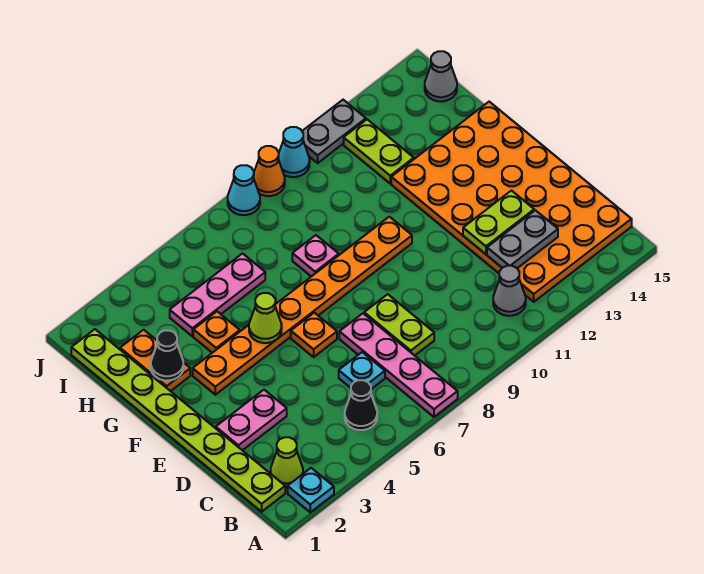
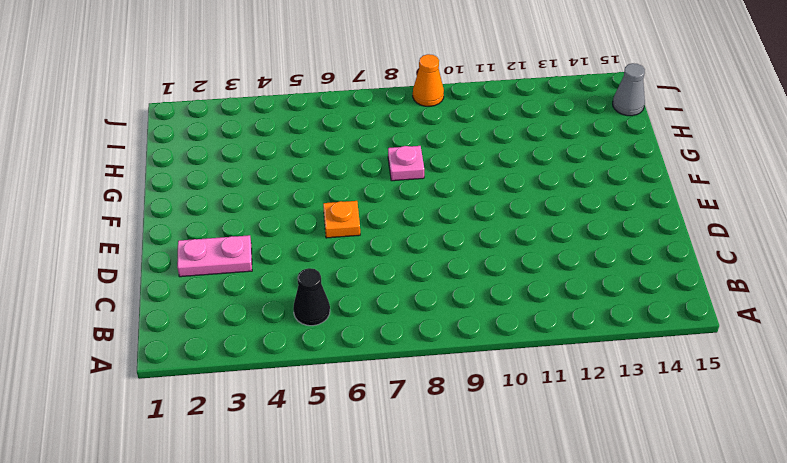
none -> cyan plate A2 level 1
none -> pink plate A7:D7 level 1
none -> lime plate B1:I1 level 1

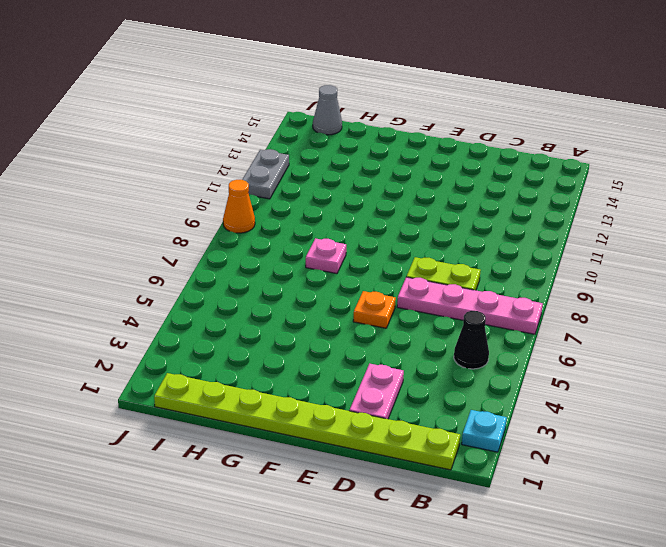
none -> lime cone B2 level 1
none -> grey cone B11 level 1
none -> orange plate B12:G15 level 1

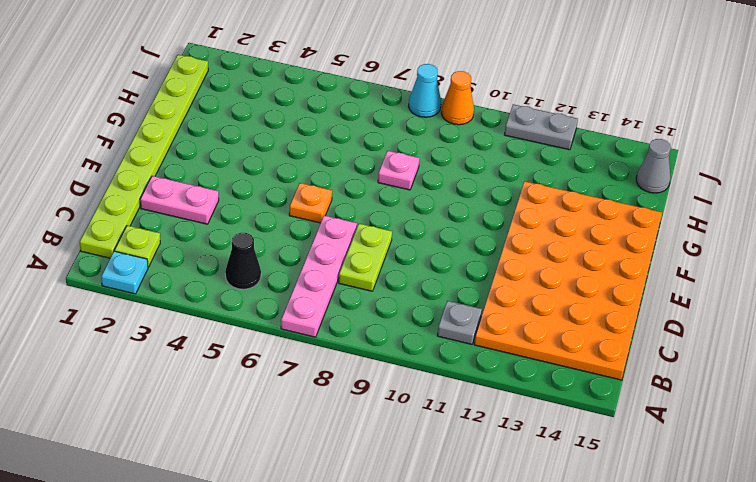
lime plate B2 level 1 -> lime cone B2 level 1
grey plate B11 level 1 -> grey cone B11 level 1
none -> cyan plate C6 level 1
none -> orange plate F3:F10 level 1
none -> orange plate G2:H2 level 1

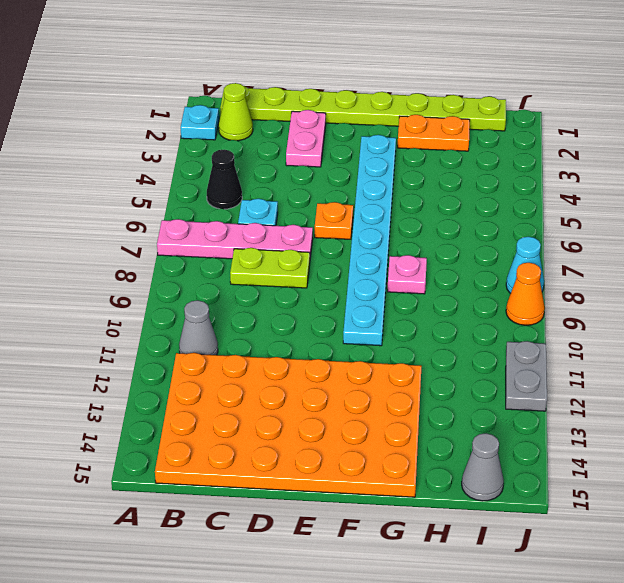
cyan plate F3:F10 level 1 -> orange plate F3:F10 level 1
none -> orange plate G4 level 1
none -> pink plate H4:H6 level 1
none -> lime plate H12:I12 level 1

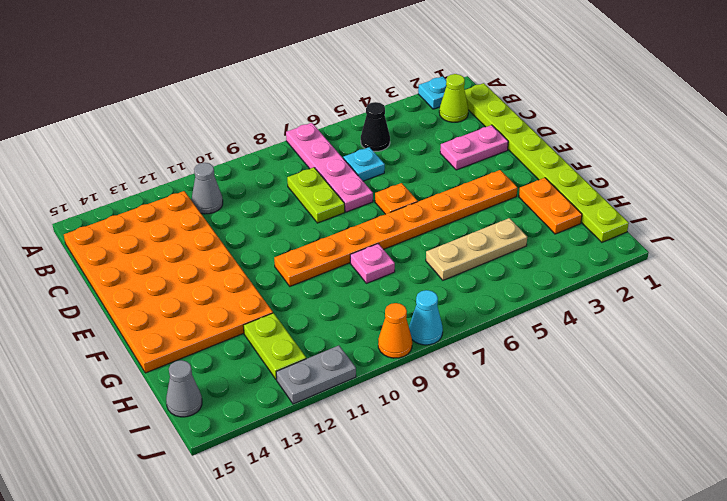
tan plate H4:H6 level 1 -> pink plate H4:H6 level 1
none -> orange plate G4 level 1
none -> cyan cone J10 level 1
none -> grey plate C12:C13 level 2

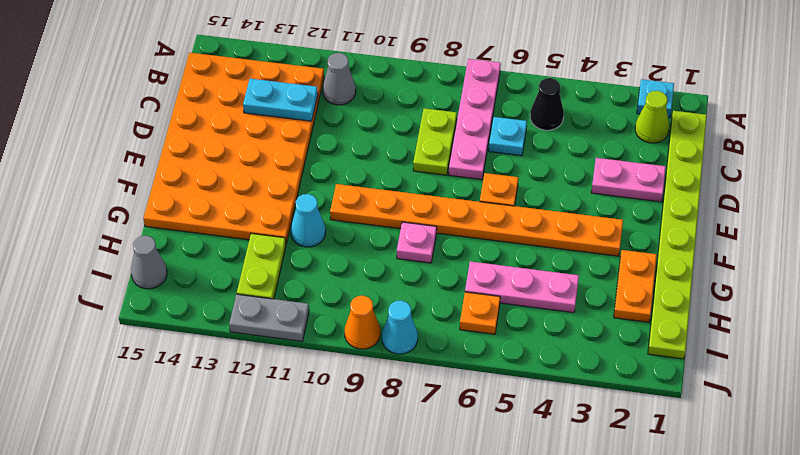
cyan plate C12:C13 level 2 -> grey plate C12:C13 level 2
cyan cone G11 level 1 -> cyan cone J10 level 1
orange plate I6 level 1 -> orange plate G4 level 1
none -> lime plate D12:D13 level 2
none -> lime cone F5 level 2
none -> black cone G2 level 2

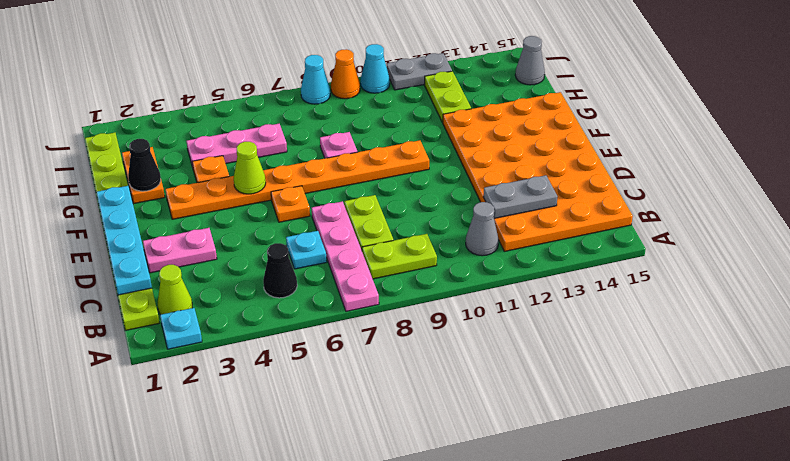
lime plate B8:B9 level 1 -> lime plate D12:D13 level 2
cyan plate C1:F1 level 2 -> none

